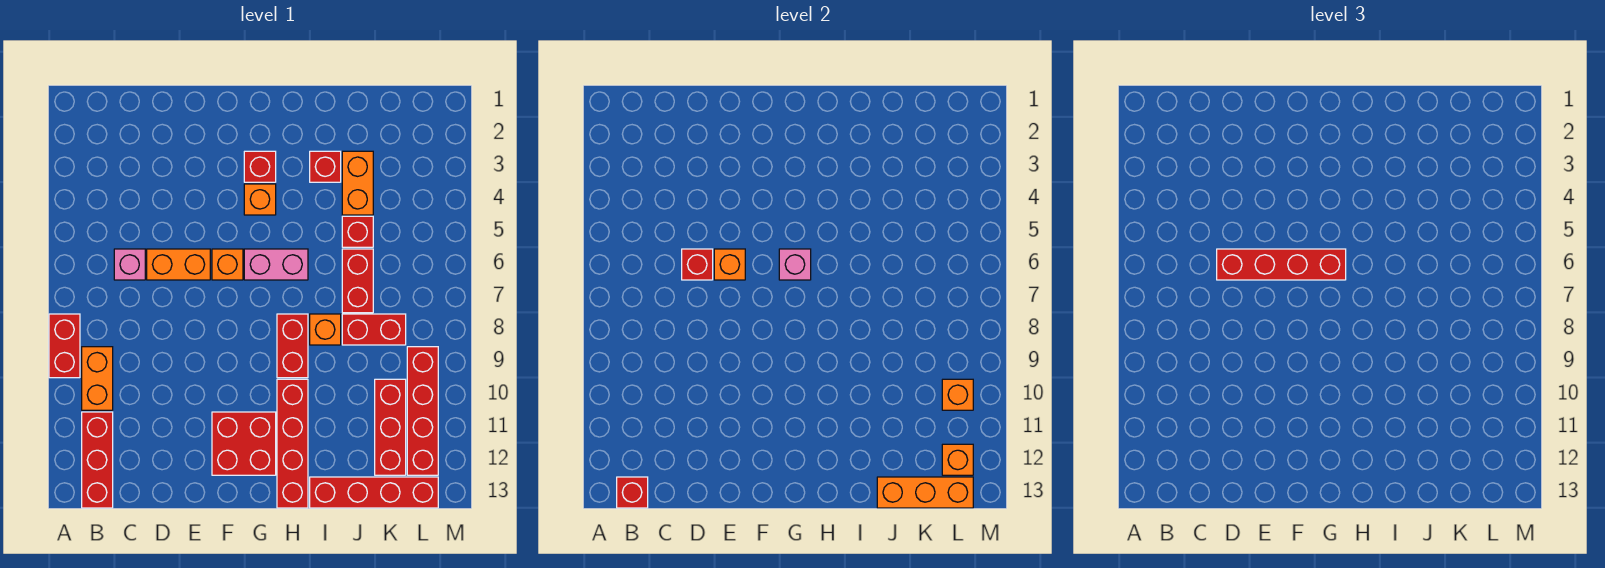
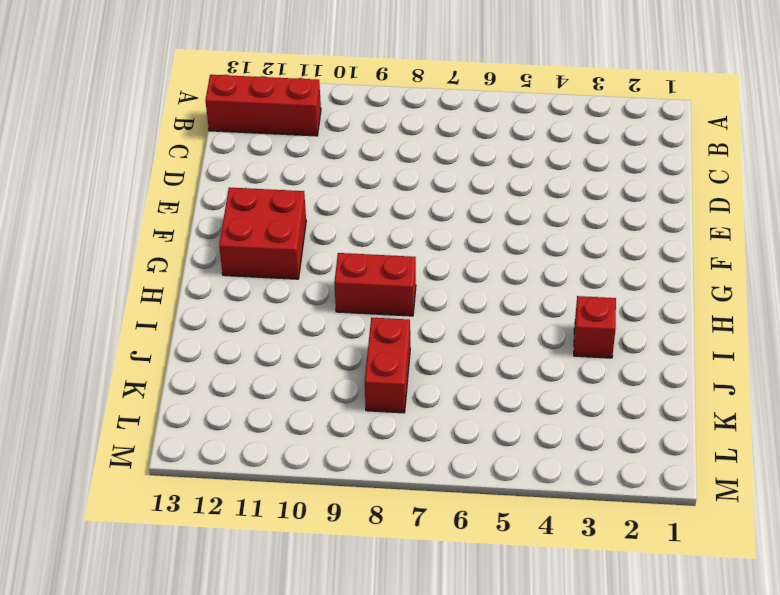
none -> red brick A8:A9 level 1
none -> orange brick B9:B10 level 1
none -> pink brick C6 level 1

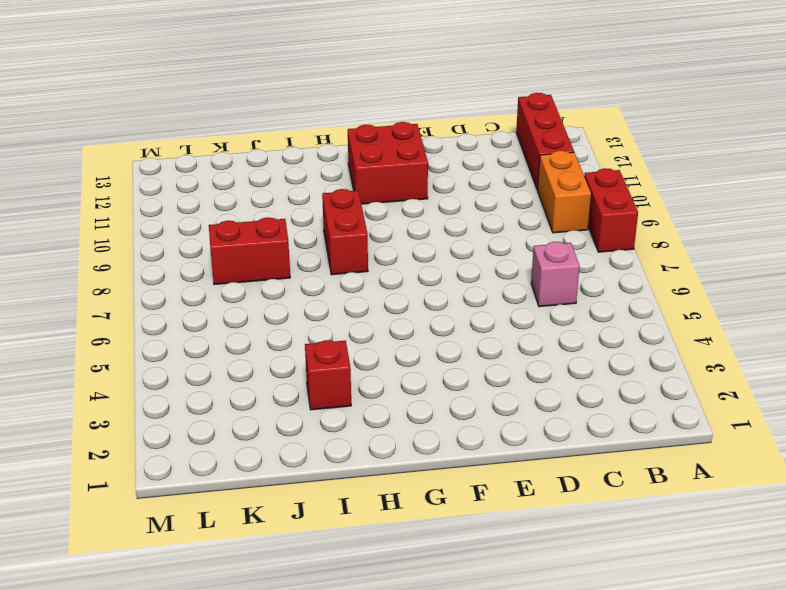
none -> orange brick D6:E6 level 1
none -> orange brick F6 level 1
none -> red brick G3 level 1

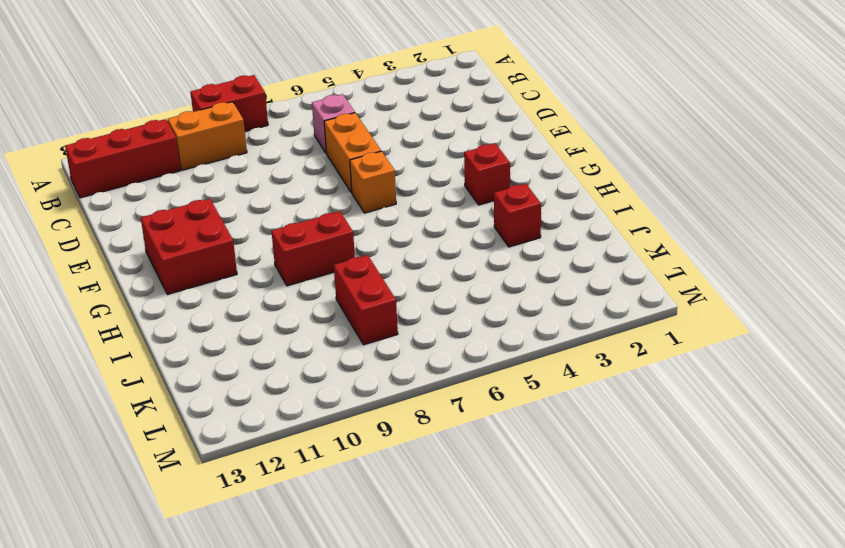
none -> orange brick G4 level 1
none -> pink brick G6:H6 level 1
none -> red brick H10:H13 level 1

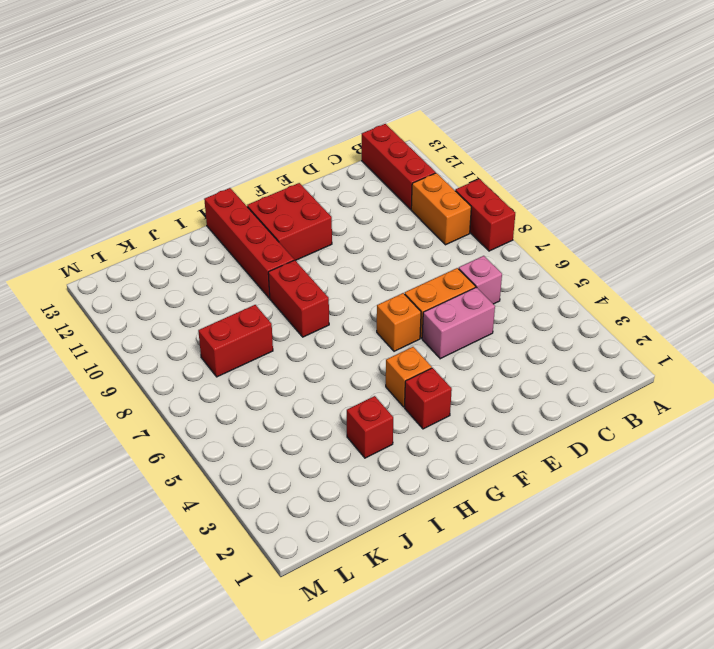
pink brick D5:E5 level 1 -> pink brick G6:H6 level 1
none -> orange brick I8 level 1
none -> red brick I13:L13 level 1
none -> orange brick J3:J4 level 1

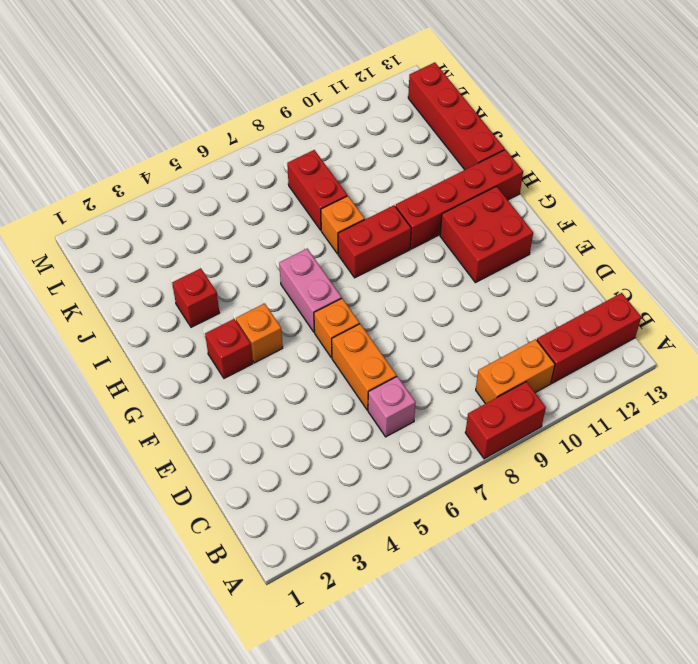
none -> orange brick J3:J4 level 1
none -> red brick J5 level 1
none -> red brick J6:J7 level 1

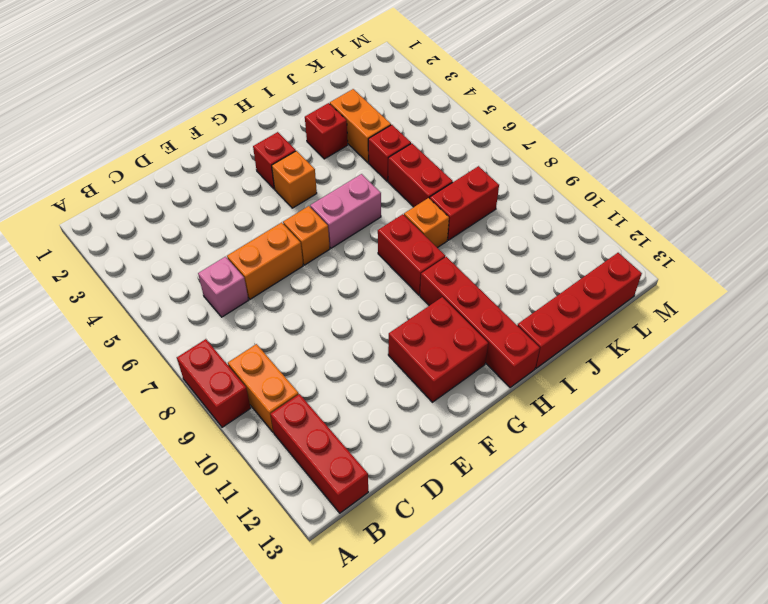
none -> red brick K10:K12 level 1
none -> red brick L9:L12 level 1
none -> red brick B13 level 2

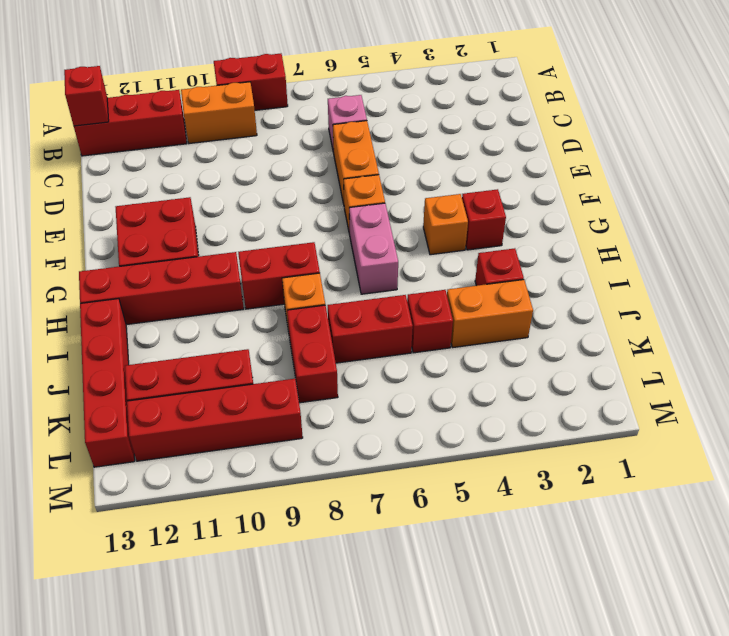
none -> red brick D6 level 2
none -> orange brick E6 level 2
none -> pink brick G6 level 2

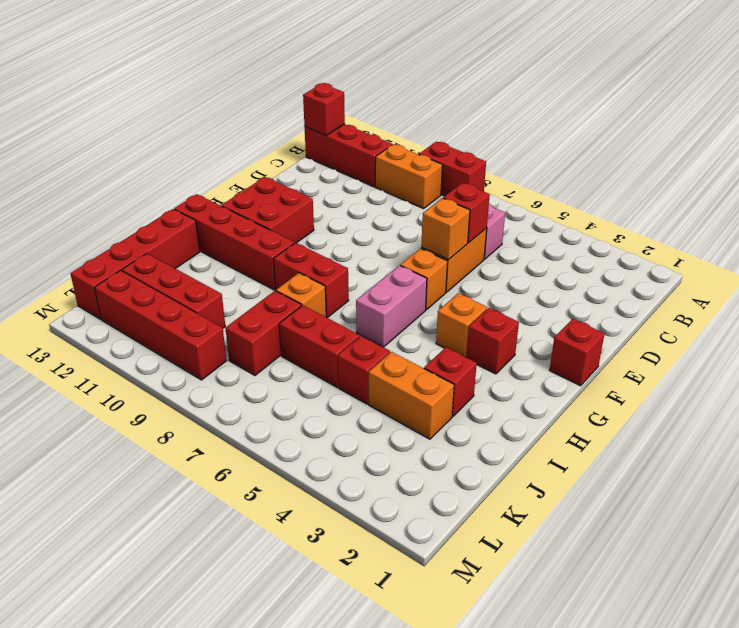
red brick F1 level 1 -> none
none -> pink brick G6 level 2
none -> orange brick J13:L13 level 2
none -> orange brick L10 level 2

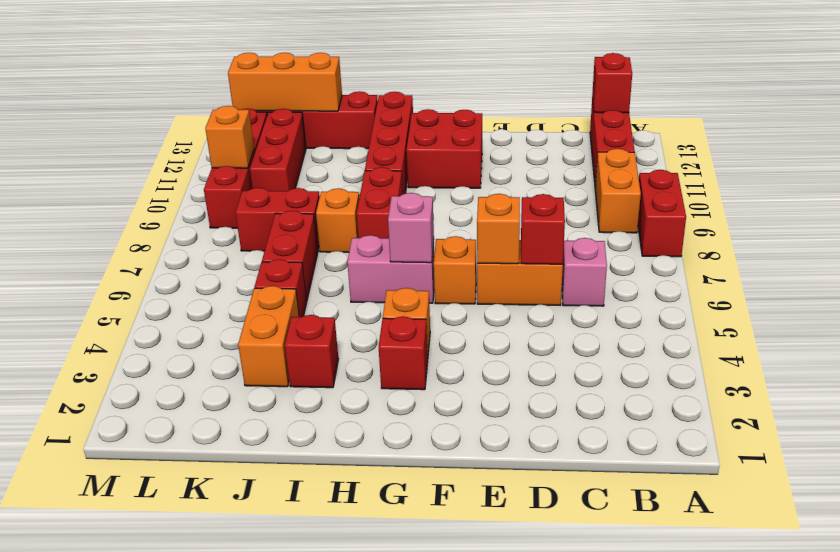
none -> orange brick L12 level 2
none -> red brick D6:G6 level 3

